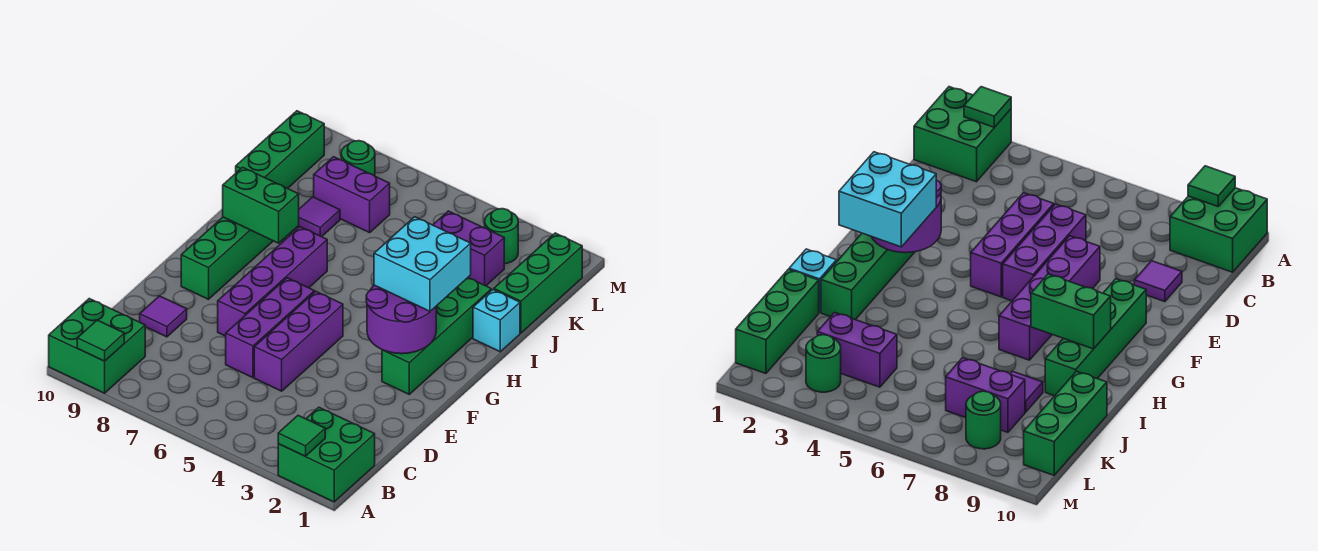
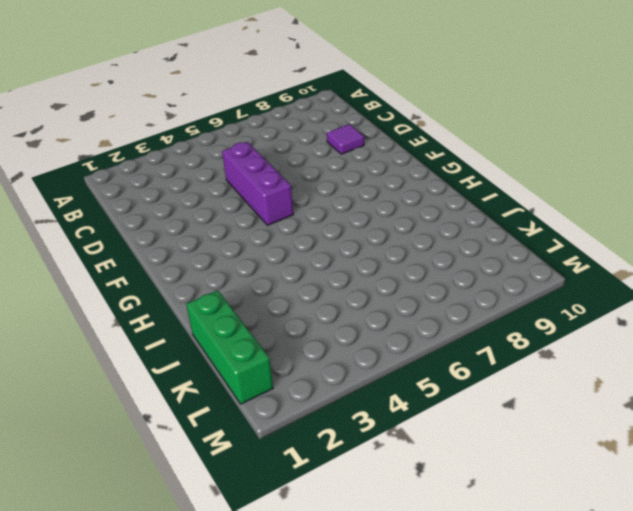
none -> green brick A1:B2 level 1
none -> green brick A9:B10 level 1
none -> purple brick D6:F6 level 1

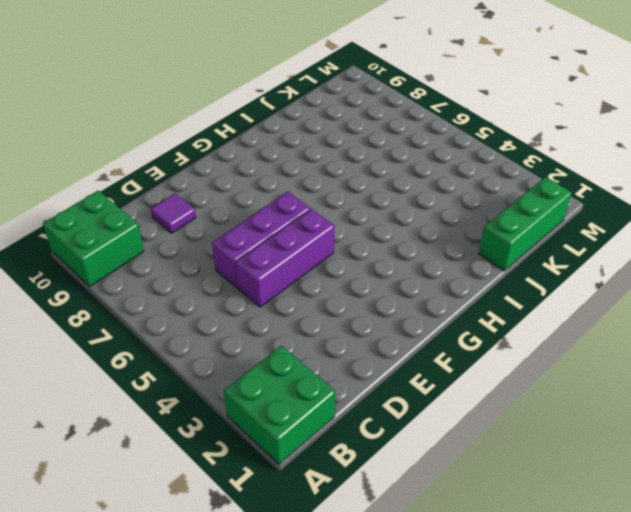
none -> purple brick E7:H7 level 1
none -> green brick F2:I2 level 1
none -> green brick F9:I9 level 1

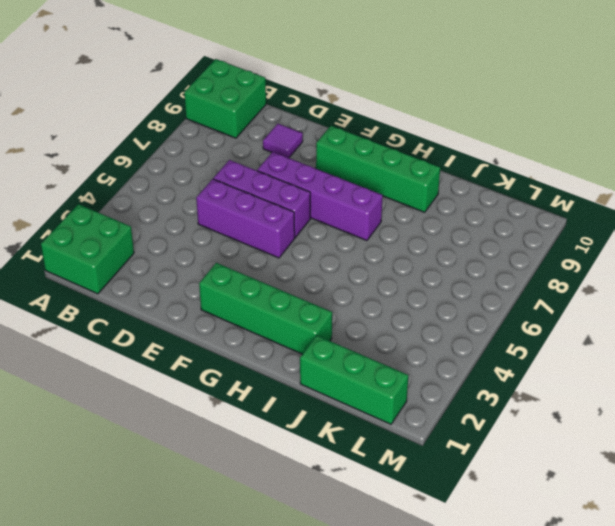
none -> cyan brick I1 level 1
none -> purple tile J8 level 1
none -> green brick J10:L10 level 1

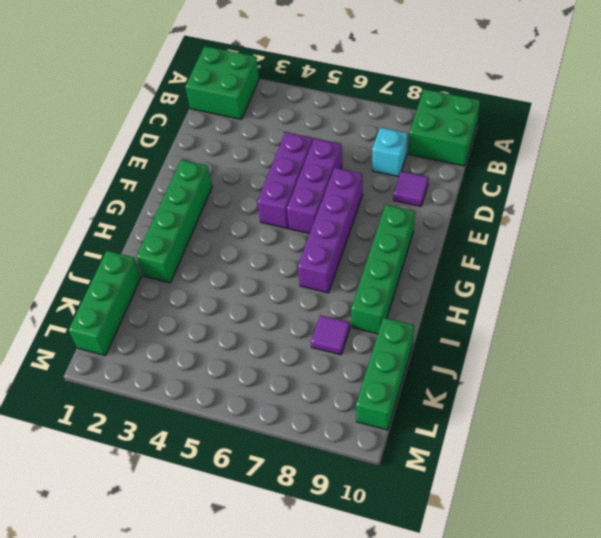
cyan brick C8 level 1 -> cyan brick I1 level 1
none -> purple brick K3:K4 level 1
none -> purple brick K7:K8 level 1
none -> green round brick L3 level 1

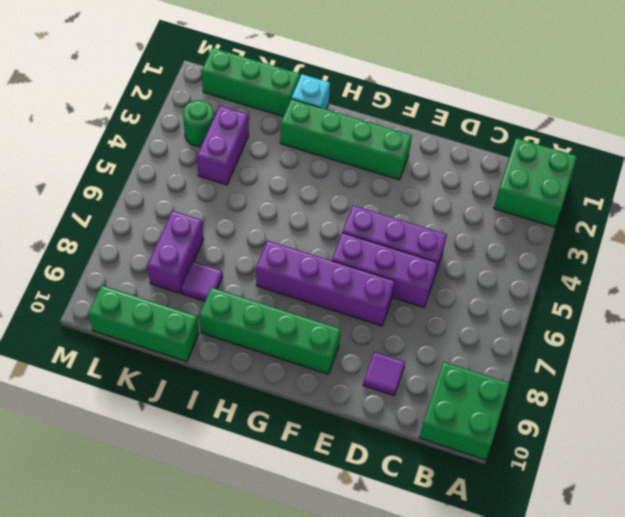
none -> green round brick L8 level 1
none -> green tile A2 level 2
none -> green tile A9 level 2

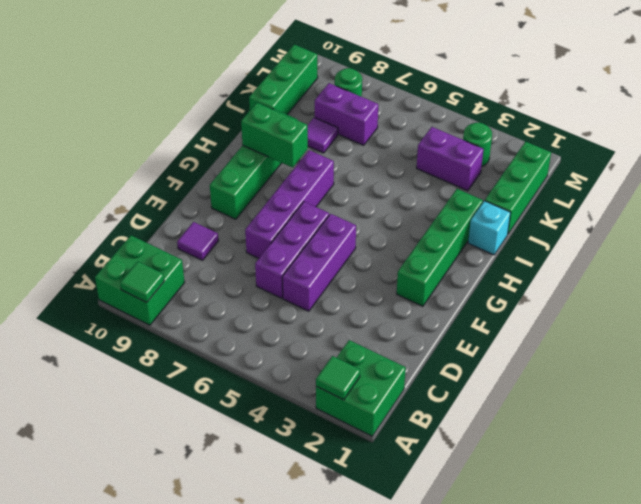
none -> purple round brick F2:G3 level 2
none -> cyan brick G2:H3 level 3

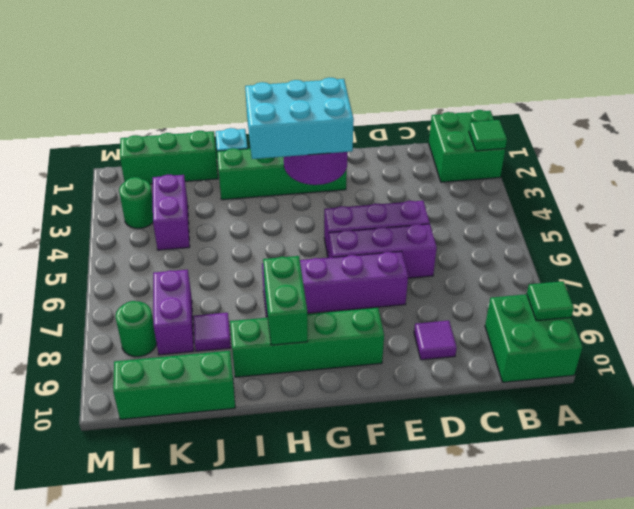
cyan brick F2:H3 level 3 -> cyan brick G2:H3 level 3

